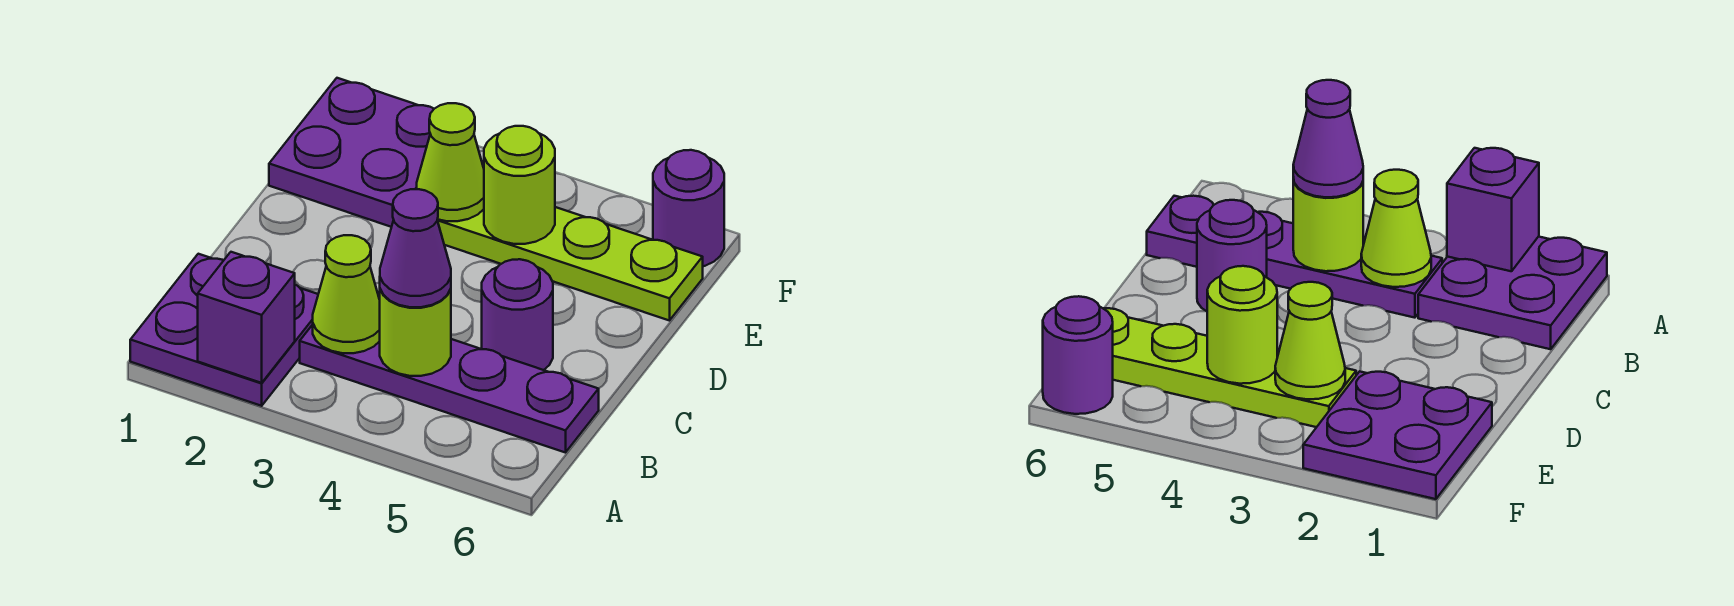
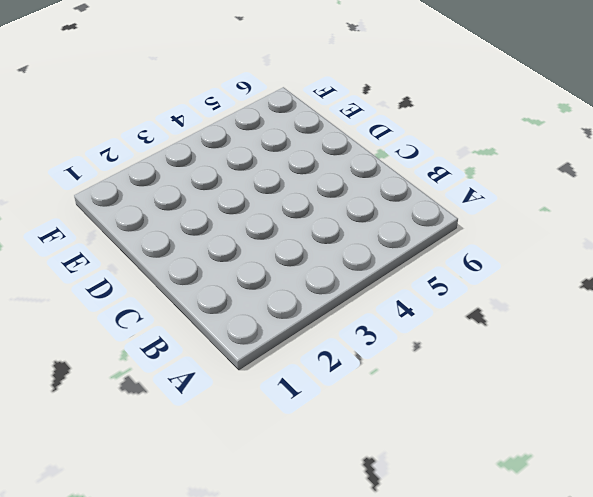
none -> purple plate A1:B2 level 1
none -> purple plate B3:B6 level 1
none -> purple round brick C5 level 1

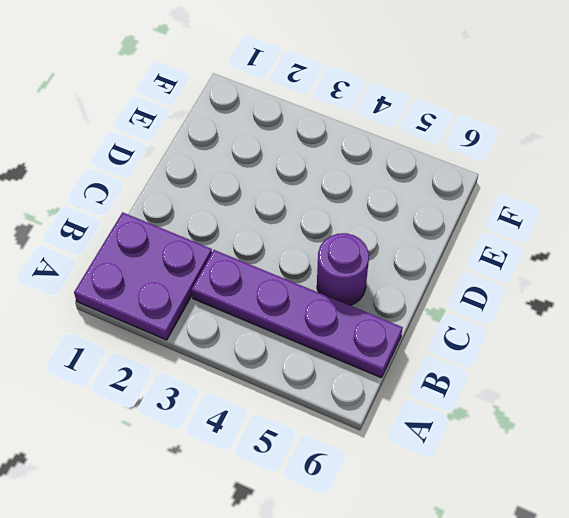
none -> purple plate E1:F2 level 1
none -> lime plate E3:E6 level 1
none -> purple round brick F6 level 1

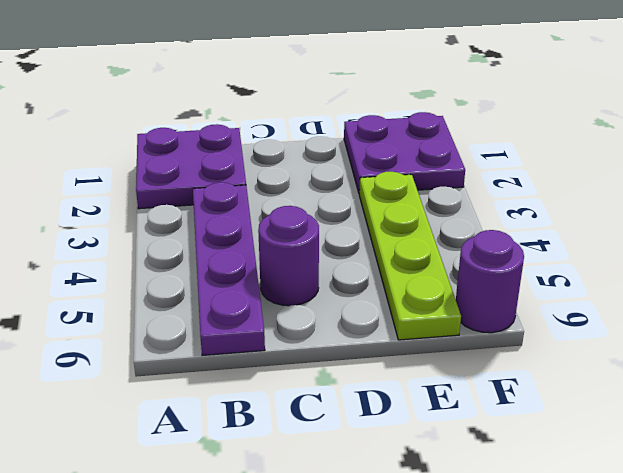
none -> purple brick A2 level 2
none -> lime cone B3 level 2
none -> lime round brick B4 level 2

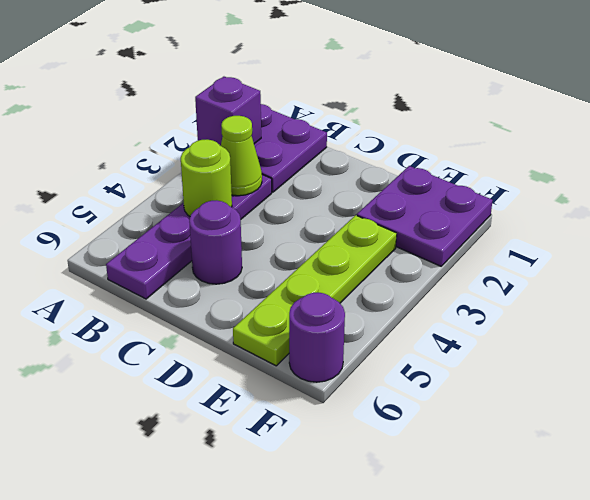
none -> lime cone E3 level 2
none -> lime round brick E4 level 2
none -> purple cone B4 level 3

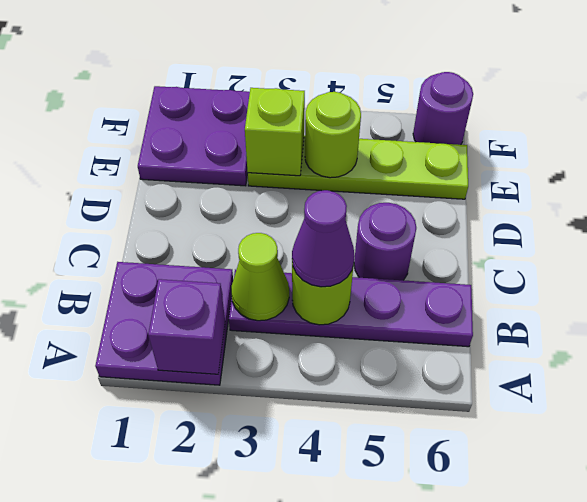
lime brick E3 level 2 -> lime cone E3 level 2

